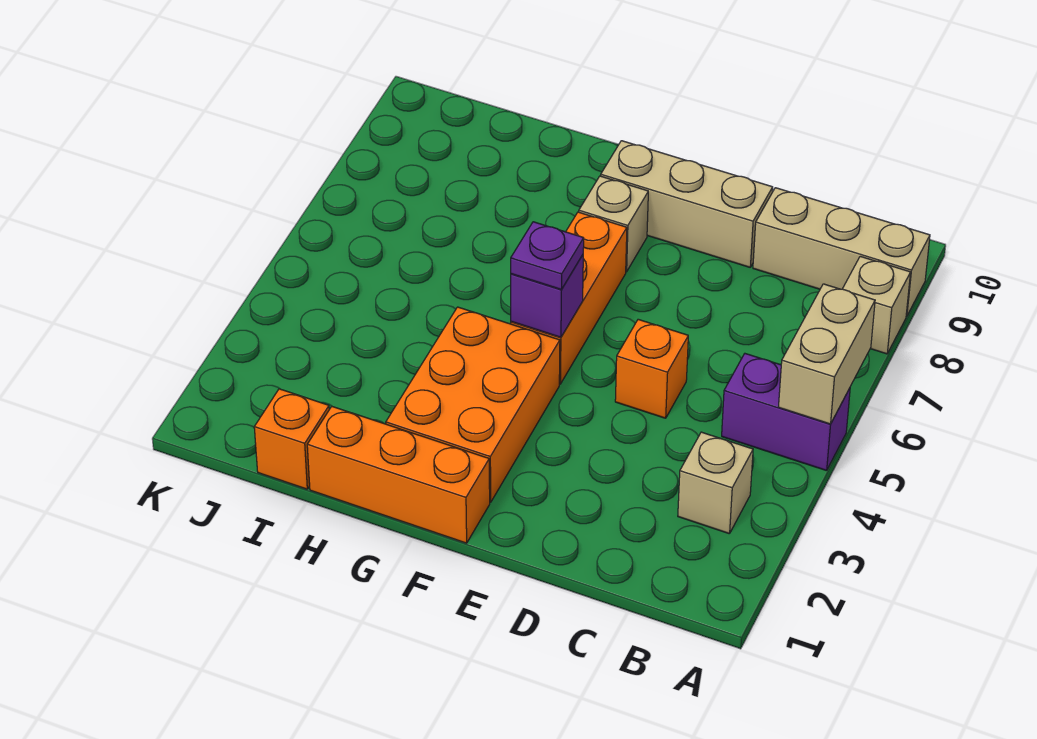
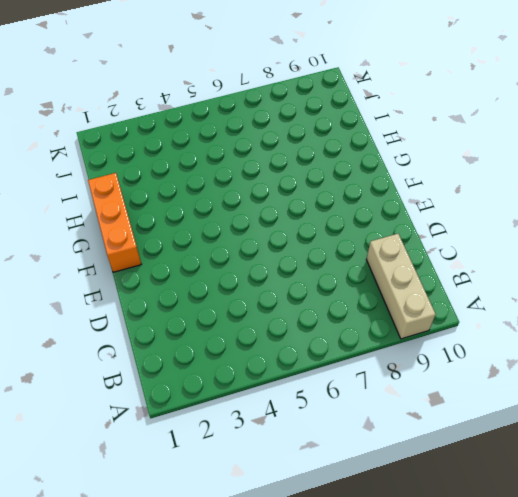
none -> purple brick A5:B5 level 1
none -> tan brick A8 level 1
none -> tan brick B3 level 1

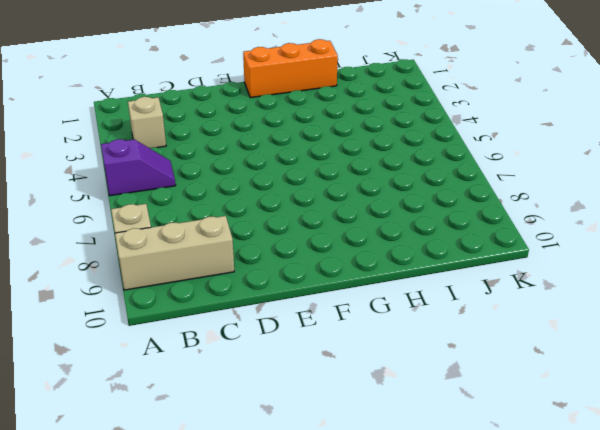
purple slope A5:B5 level 1 top A -> purple brick A5:B5 level 1
none -> orange brick D5 level 1
none -> tan brick D9:F9 level 1
none -> orange brick F2:G4 level 1

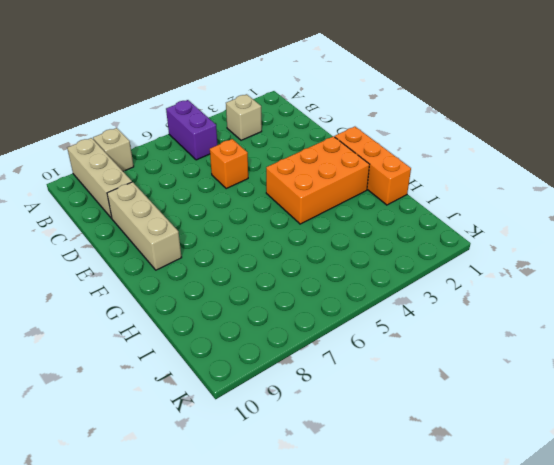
none -> orange brick F5:F7 level 1
none -> tan brick F8 level 1
none -> orange brick I1 level 1

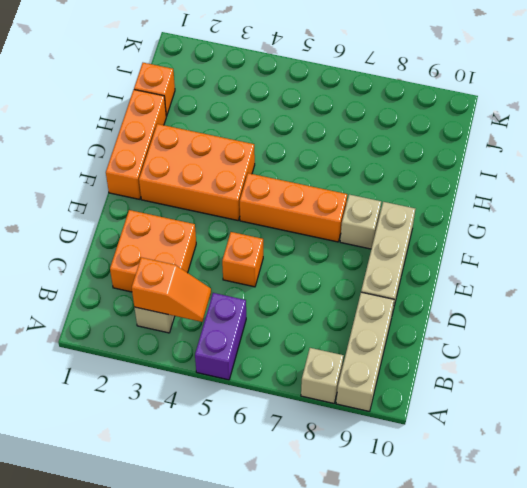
orange slope B3:B4 level 2 top 3 -> none
orange brick C2:D3 level 1 -> none
none -> tan brick A5:A6 level 2
none -> purple brick F5 level 2
none -> purple plate F5 level 3

